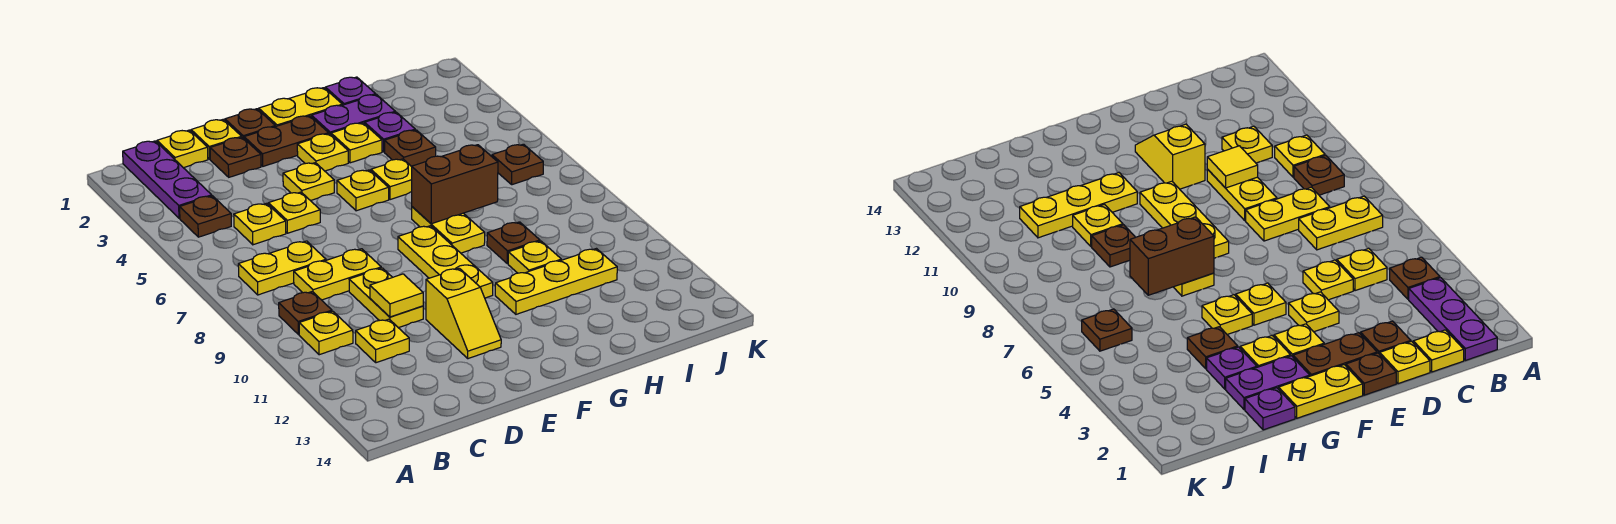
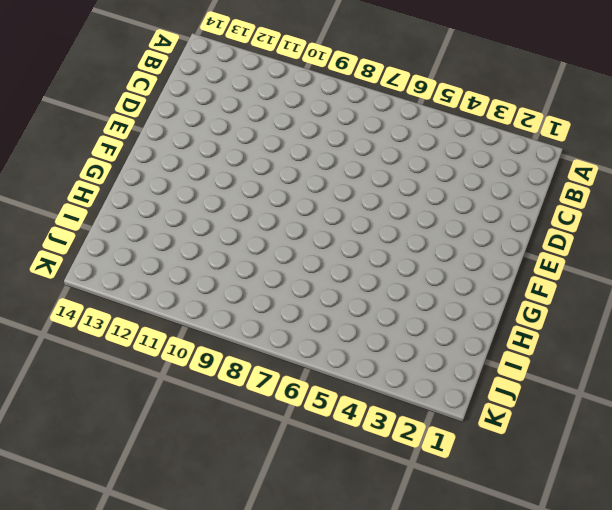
none -> purple plate B1:B3 level 1
none -> brown plate B4 level 1
none -> yellow plate B7:C7 level 1
none -> brown plate B9 level 1

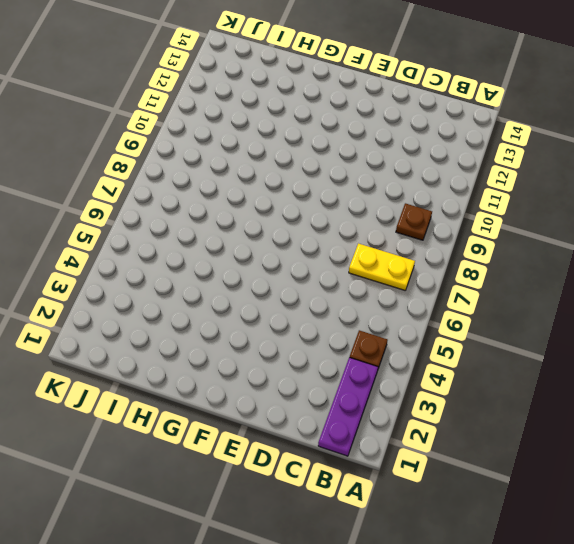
none -> yellow plate B10 level 1
none -> yellow plate C1 level 1
none -> yellow plate C5 level 1
none -> yellow plate C8:D8 level 1

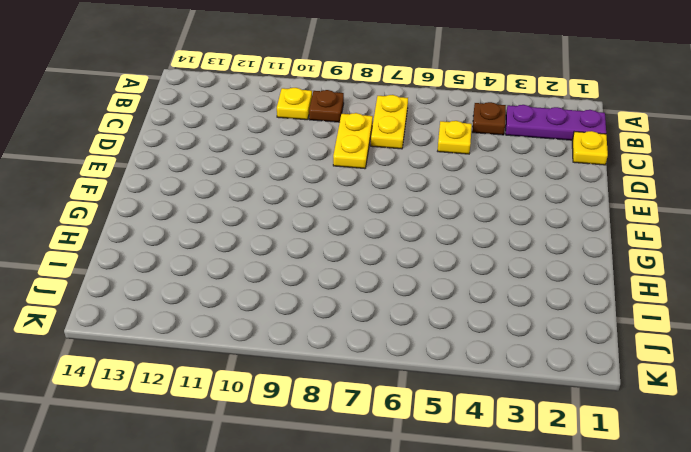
none -> yellow plate C11 level 1
none -> yellow plate D1 level 1
none -> brown plate D2 level 1
none -> yellow plate D5 level 1

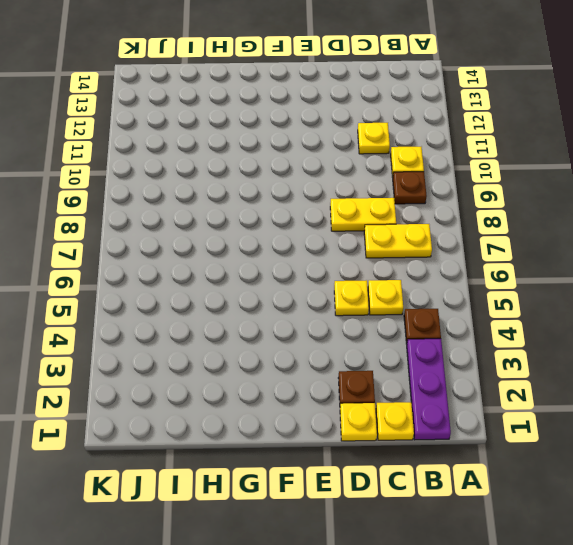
none -> yellow plate D9:D10 level 1
none -> brown plate E1 level 1
none -> brown plate E2:F2 level 1
none -> yellow plate E4 level 1

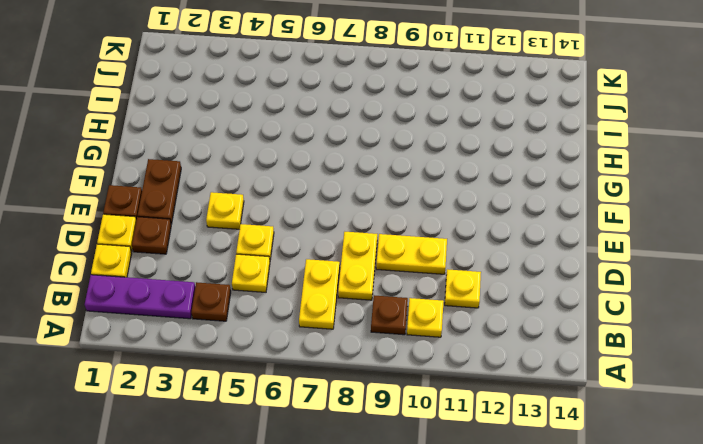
none -> yellow slope E11:E12 level 1 top 11
none -> yellow plate F1:G1 level 1
none -> yellow plate F3 level 1
none -> yellow plate F5 level 1

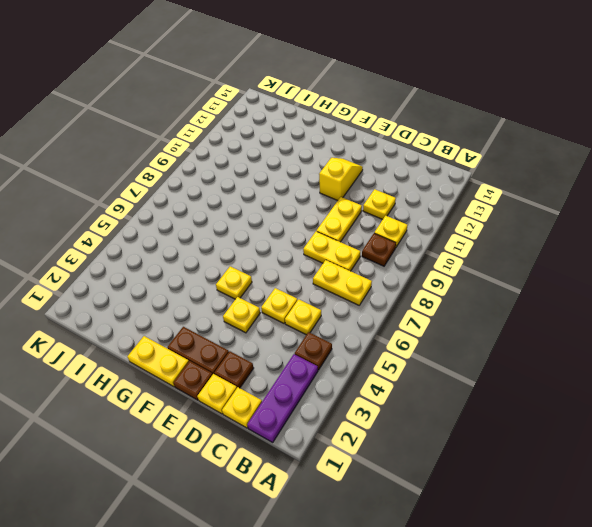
none -> yellow plate F3 level 1
none -> yellow plate F8:F10 level 1
none -> purple plate G2:H2 level 1
none -> yellow plate G3 level 1

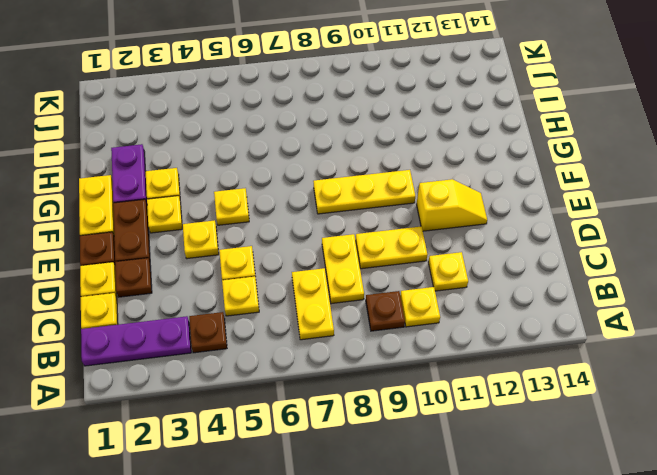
none -> yellow plate G5 level 1
none -> yellow plate G7:G8 level 1
none -> yellow plate G11:I11 level 1
none -> purple plate H1 level 1

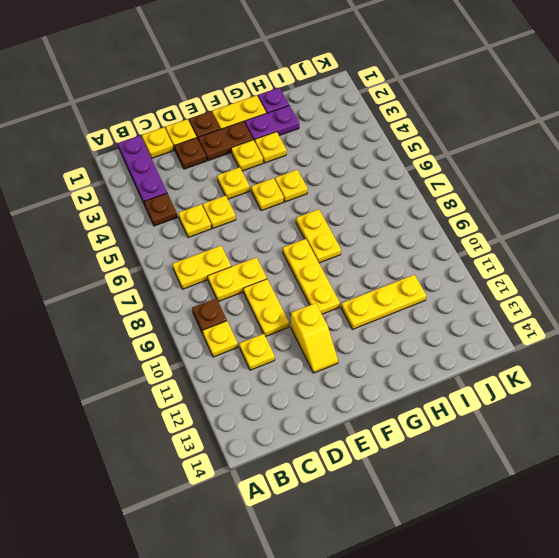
none -> purple plate H3 level 1
none -> brown plate H4 level 1
none -> brown plate H9 level 1
none -> yellow plate H10 level 1

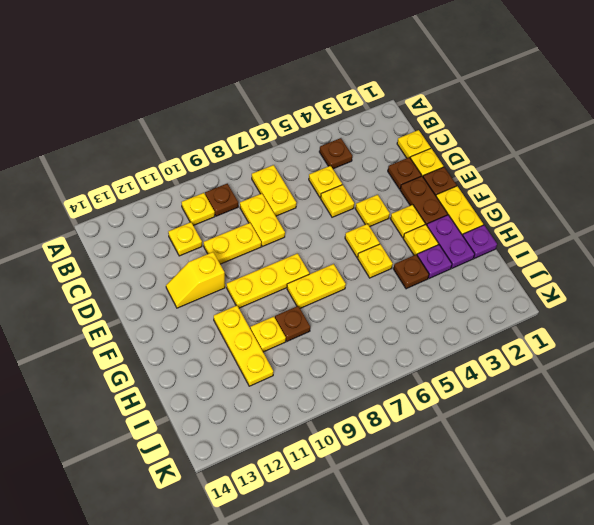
none -> purple plate B1:B3 level 1
none -> brown plate J6 level 1
none -> yellow tile D10 level 2
none -> brown brick G7:H7 level 2

